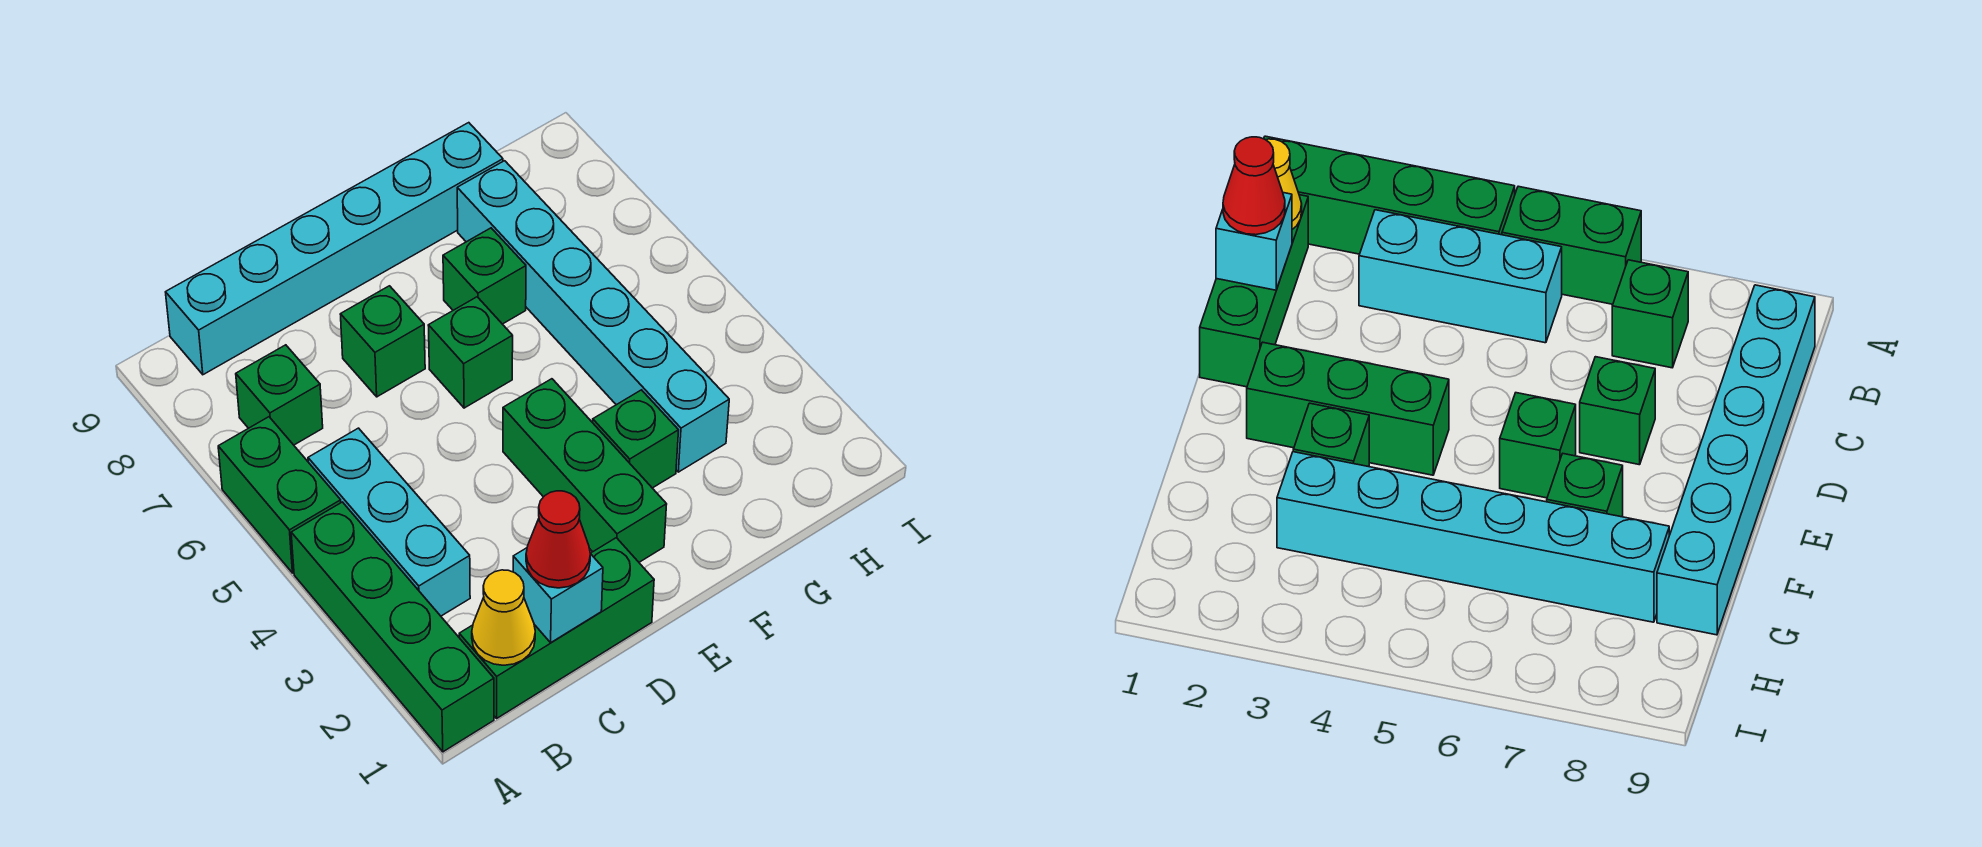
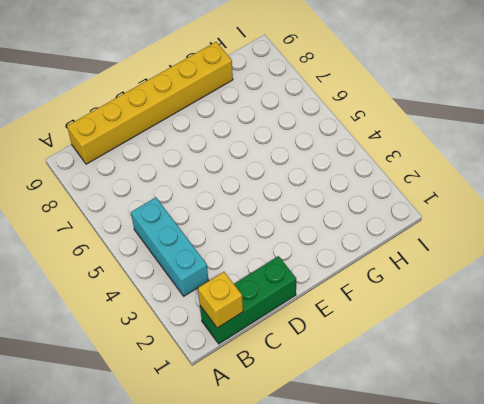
yellow brick B1 level 2 -> yellow cone B1 level 2
yellow brick B9:G9 level 1 -> cyan brick B9:G9 level 1
none -> green brick A1:A4 level 1
none -> green brick A5:A6 level 1
none -> green brick B7 level 1

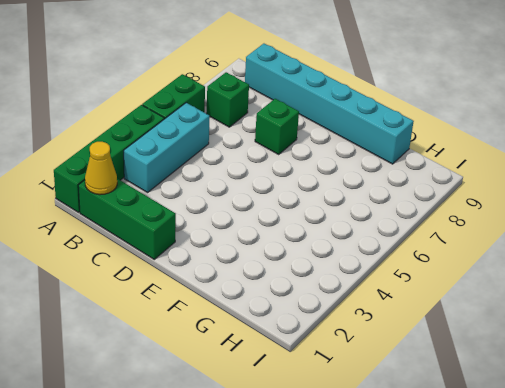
none -> green brick E2:E4 level 1
none -> green brick E6 level 1
none -> green brick F3 level 1

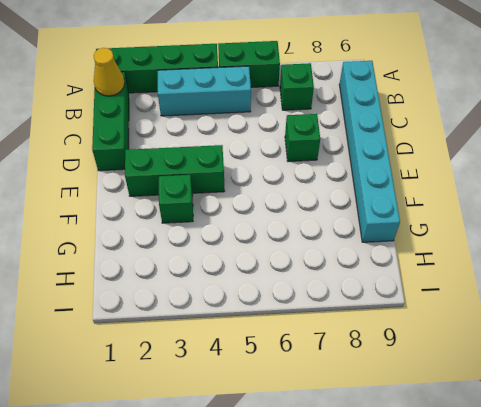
none -> green brick E6 level 1
none -> green brick F7 level 1
none -> cyan brick G3:G8 level 1

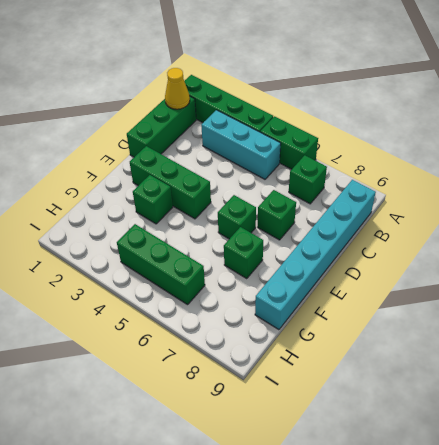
green brick H4:H6 level 1 -> none
none -> cyan brick G3:G8 level 1
none -> cyan brick C1 level 2
none -> red cone C1 level 3

